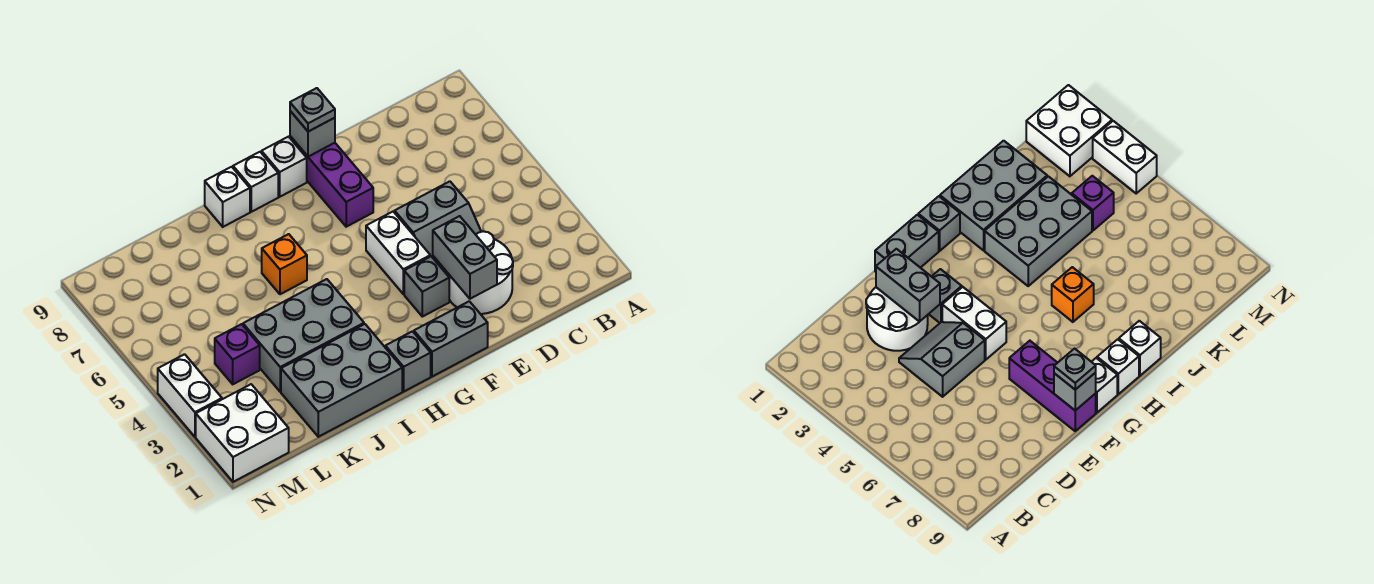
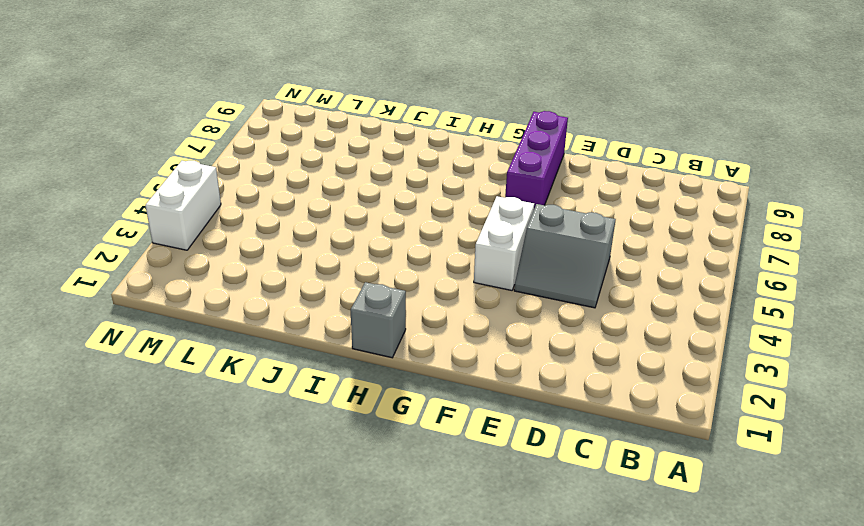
none -> white round brick D2:E3 level 1
none -> grey brick F1:G1 level 1
none -> grey brick F3 level 1

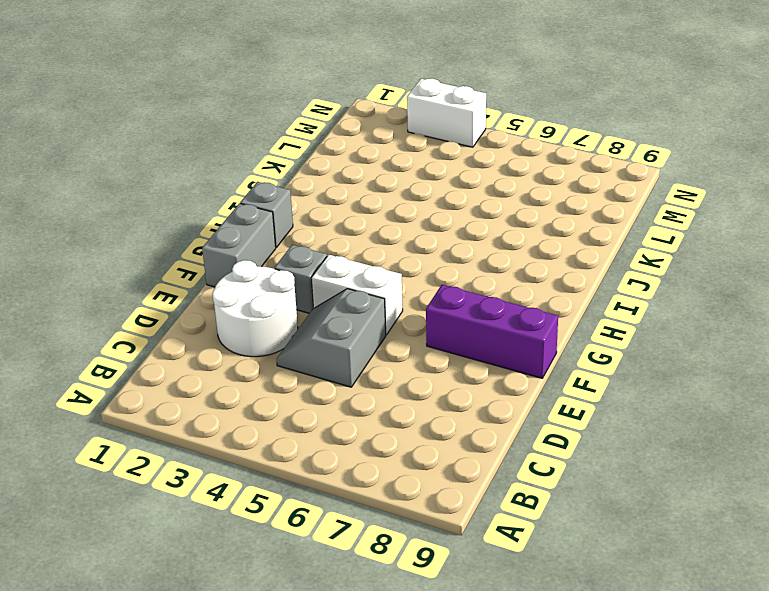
none -> white brick G9 level 1
none -> white brick H9 level 1
none -> grey brick I1:K2 level 1

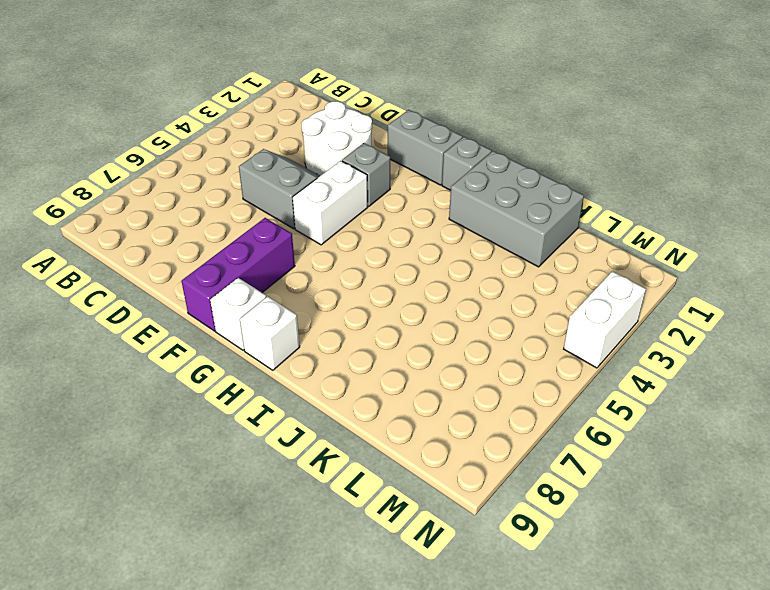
none -> grey brick I3:K4 level 1
none -> orange brick I6 level 1
none -> white brick I9 level 1

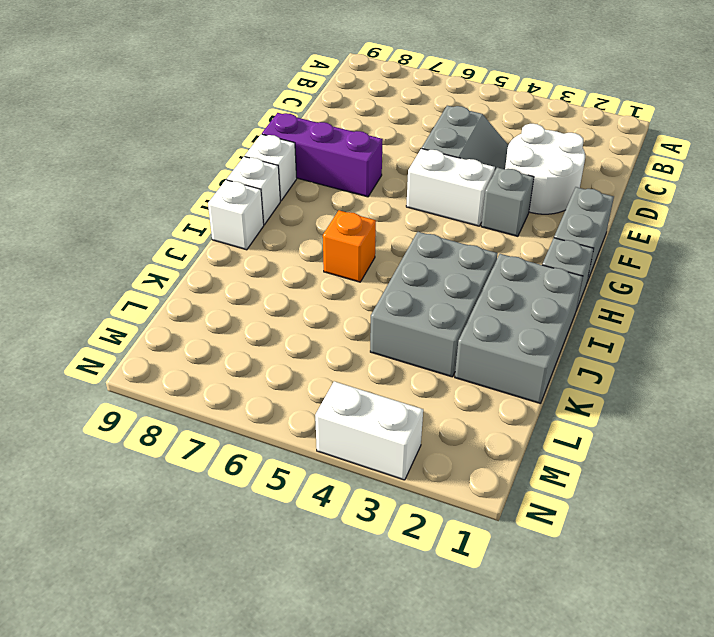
none -> purple brick L4 level 1
none -> white brick M1:N2 level 1
none -> grey brick E2:E3 level 2

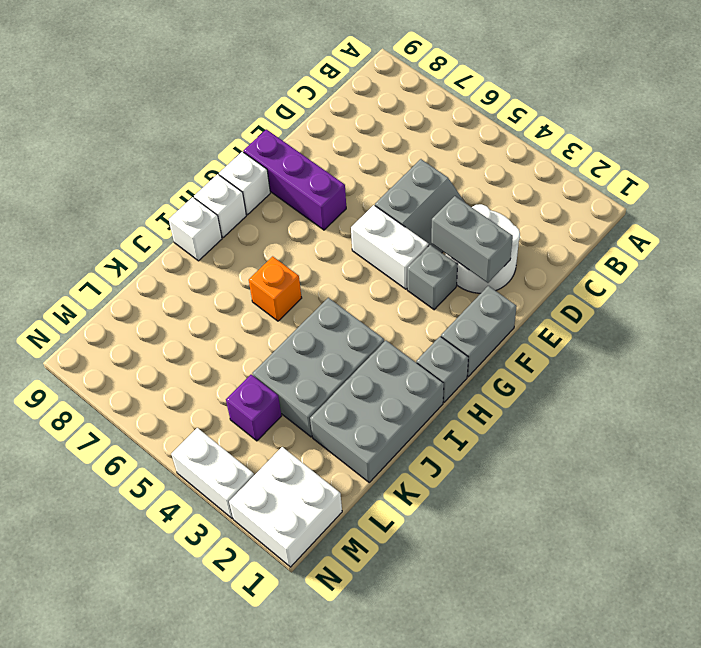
none -> grey brick F9 level 2
none -> grey plate F9 level 3

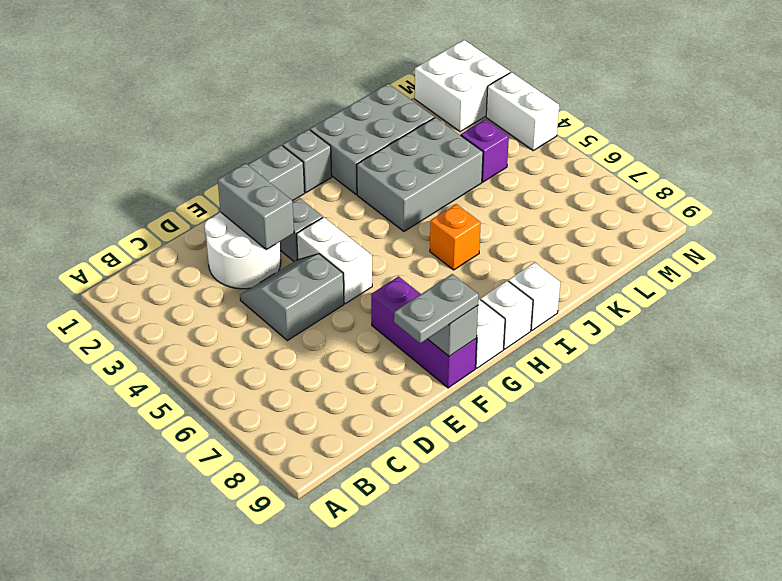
grey plate E9:F9 level 3 -> grey plate F9 level 3

